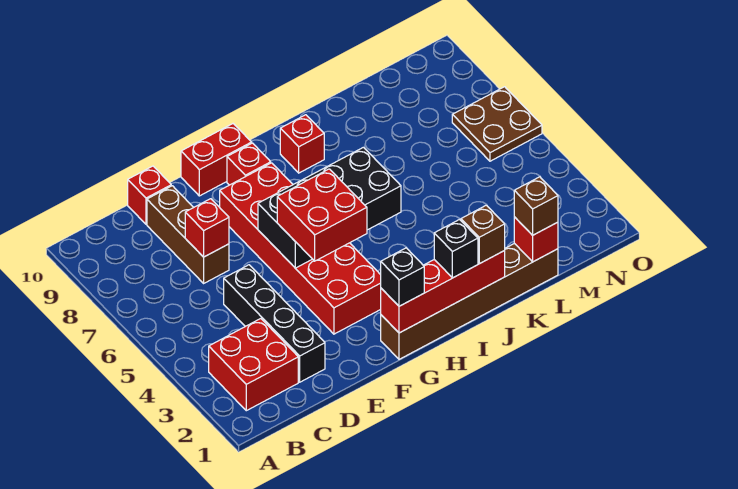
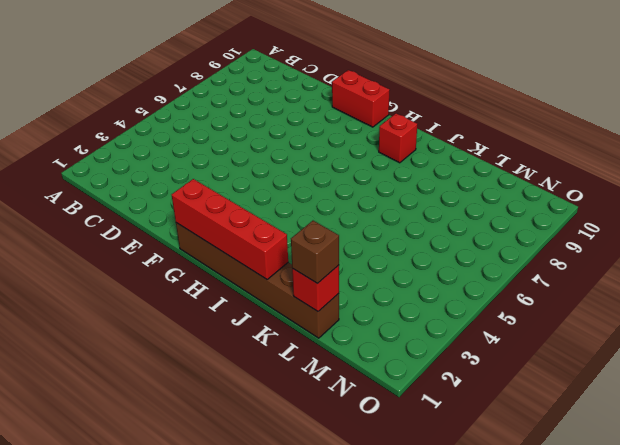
none -> red brick B2:C3 level 1
none -> black brick D2:D5 level 1
none -> brown brick D7:D9 level 1

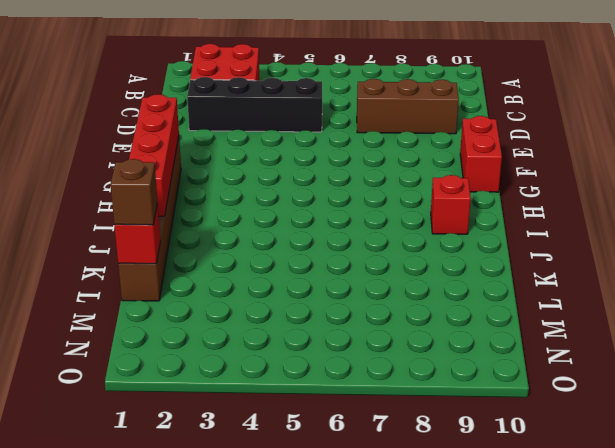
none -> red brick D10 level 1
none -> red brick F3:G8 level 1
none -> red brick G9 level 1

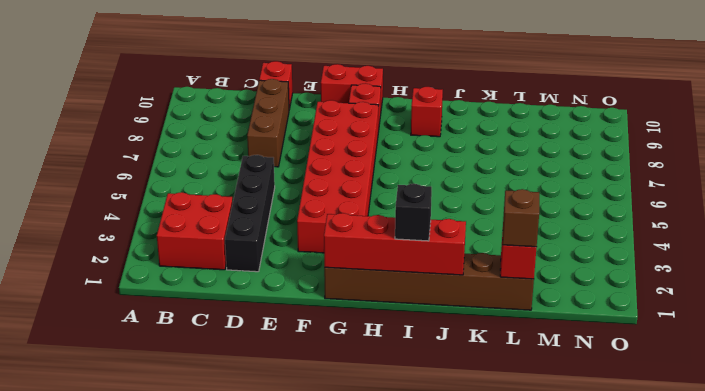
none -> brown plate N6:O7 level 1
none -> red brick D7 level 2
none -> black brick F5:I6 level 2

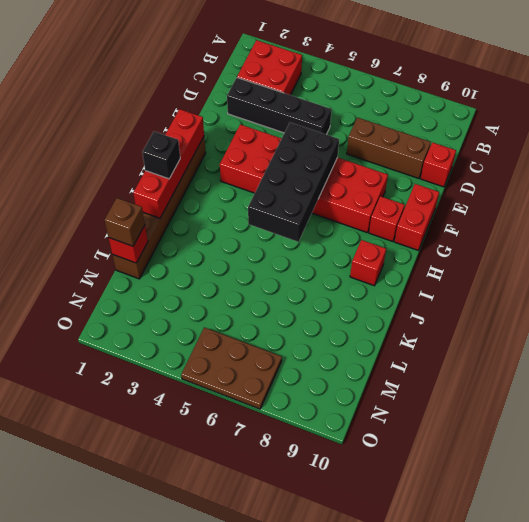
brown plate N5:O7 level 1 -> brown plate N6:O7 level 1
none -> red brick D7 level 2
none -> red brick F4:G5 level 3
none -> black brick G1 level 3

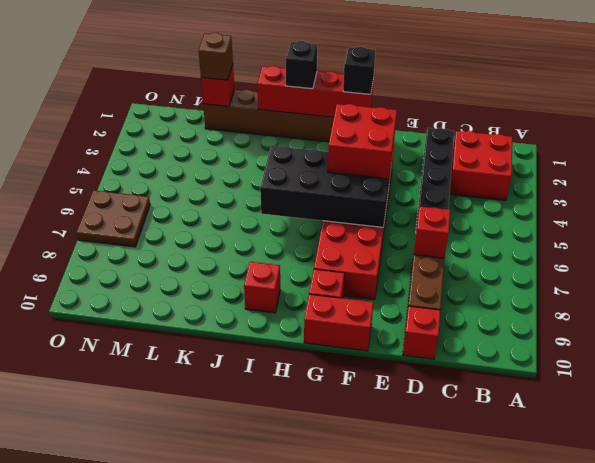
none -> brown brick J1 level 3

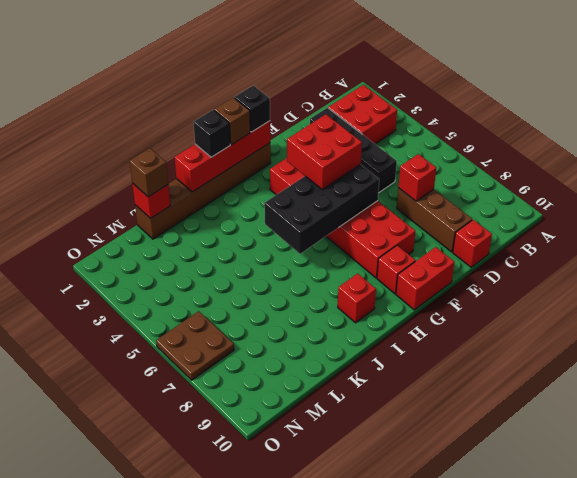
brown brick H1 level 3 -> brown brick J1 level 3

